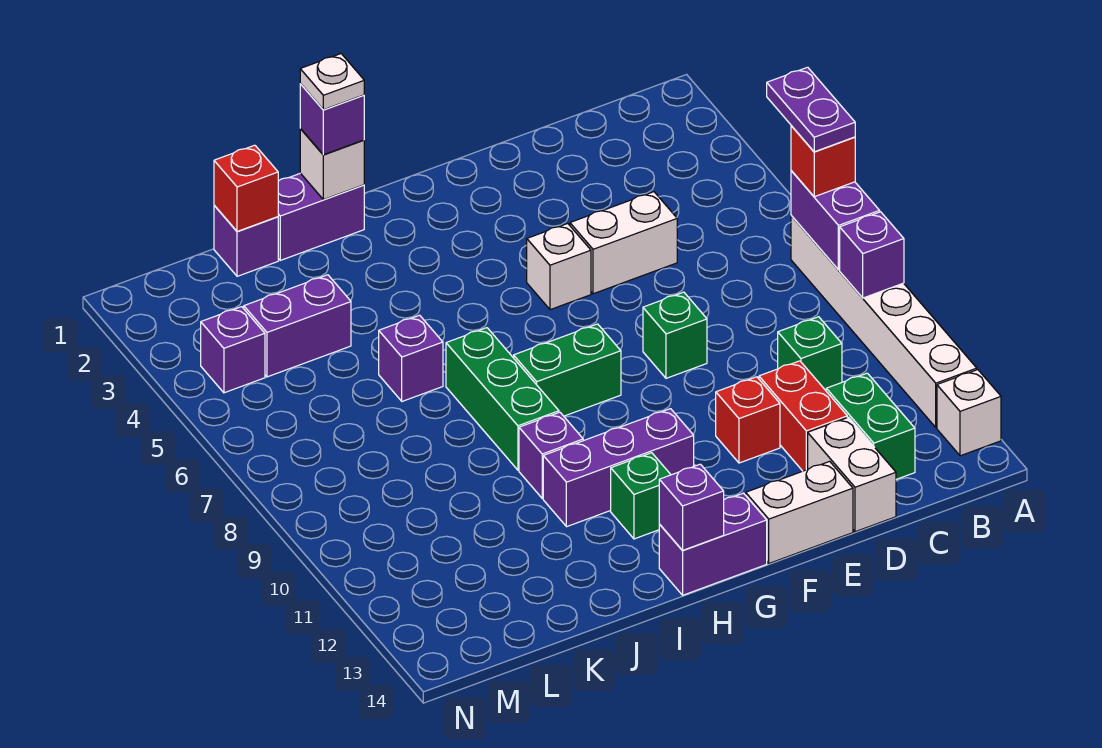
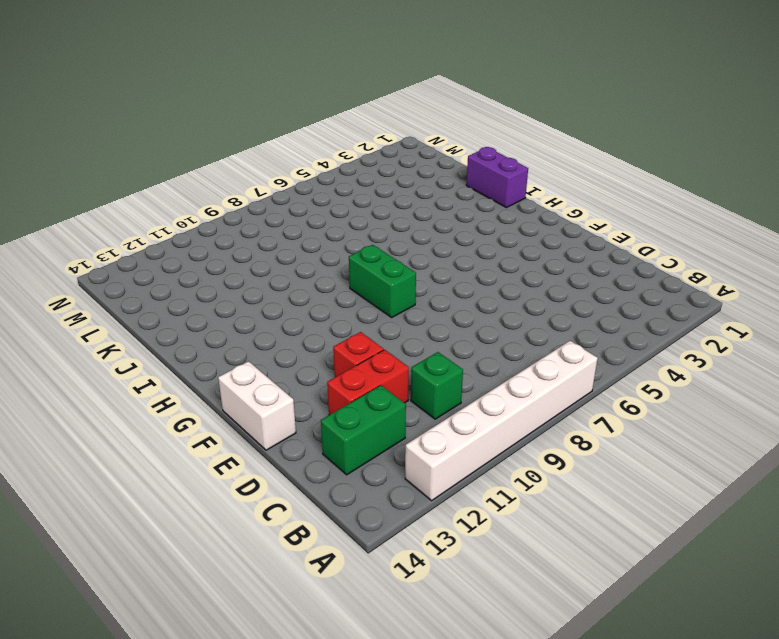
none -> white brick A13 level 1
none -> white brick D5:E5 level 1
none -> white brick D13:D14 level 1
none -> green brick E8 level 1

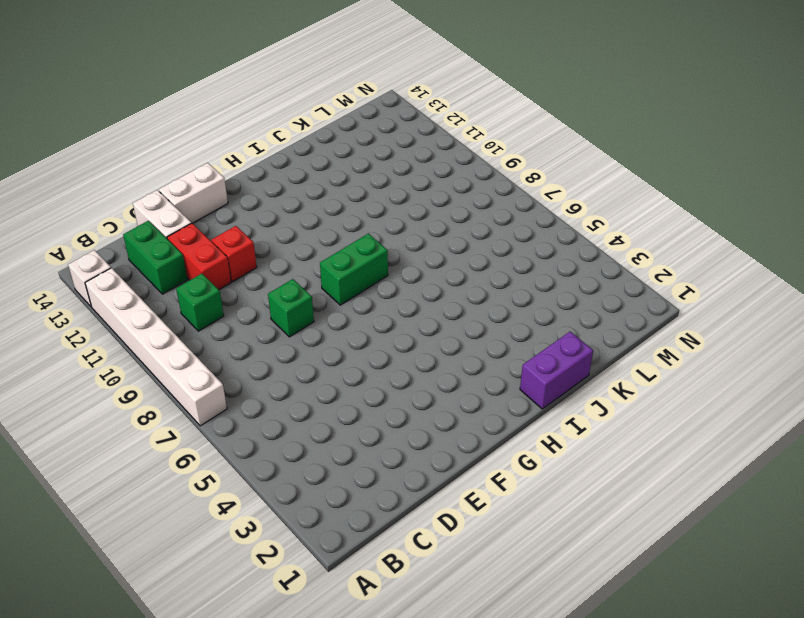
none -> white brick D5:E5 level 1
none -> white brick F5 level 1
none -> purple brick G11:I11 level 1
none -> purple brick G14:H14 level 1

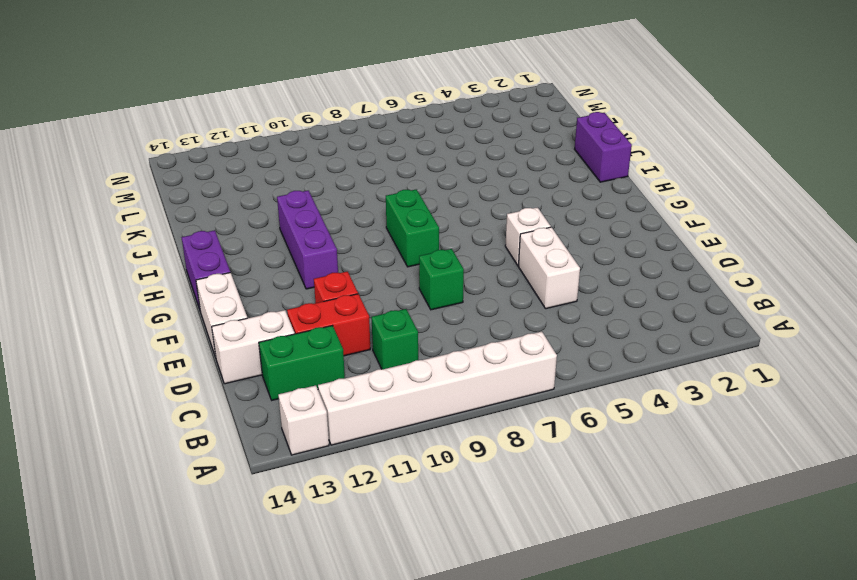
none -> green brick H12 level 1
none -> green brick I7:I9 level 1
none -> purple brick I10 level 1
none -> purple brick J6 level 1

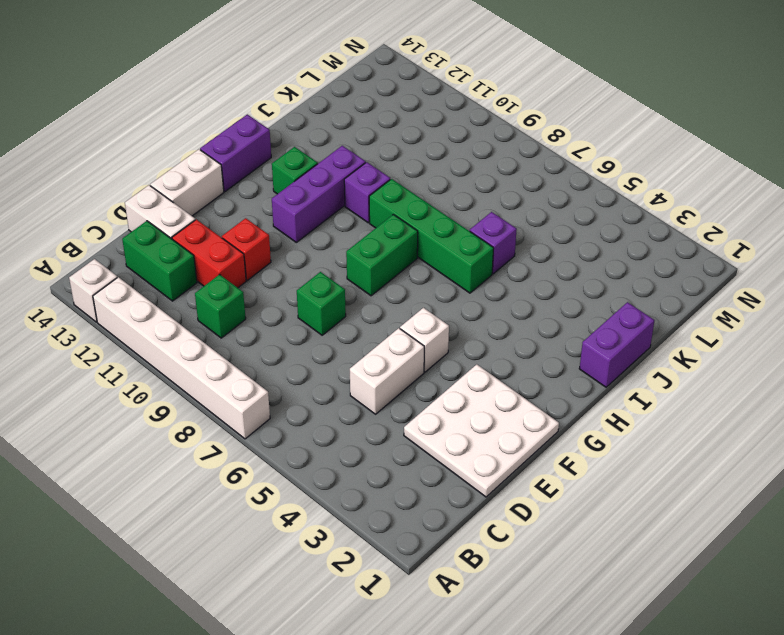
white plate D1:F3 level 1 -> none
green brick I6:I9 level 1 -> green brick I7:I9 level 1
none -> purple brick K1 level 1
none -> purple brick K4:L4 level 1
none -> purple brick M4 level 1
none -> purple brick A7:A8 level 2

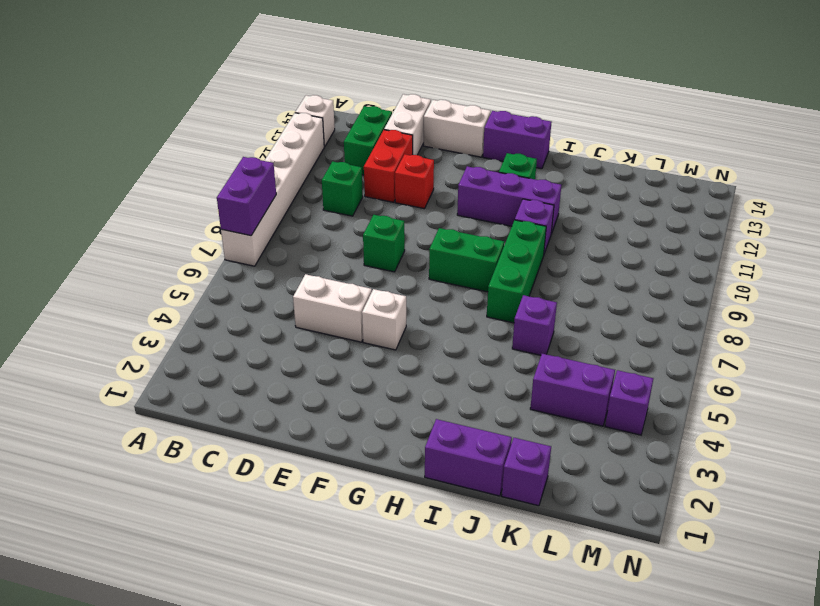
none -> purple brick A9 level 2
none -> purple brick H14 level 2
none -> white brick I1 level 2
none -> red brick K1 level 2

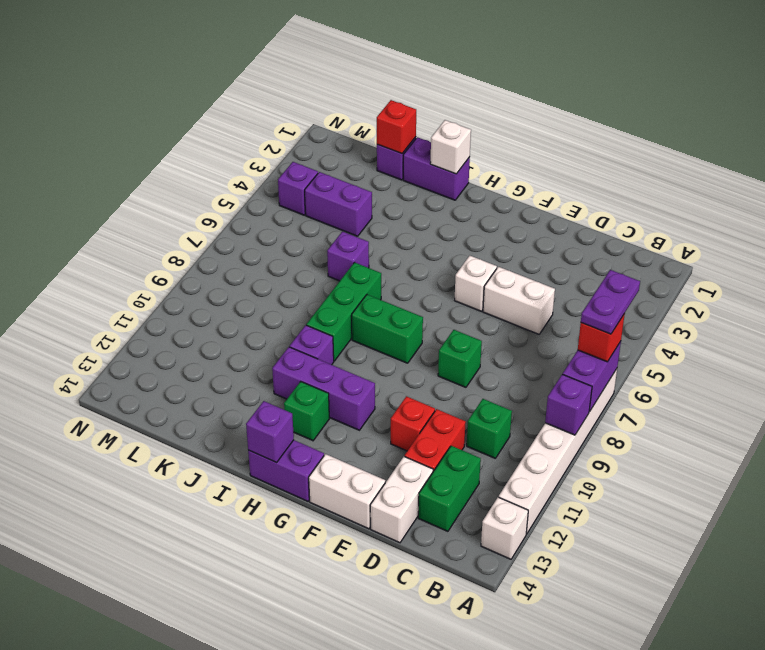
none -> purple brick I1 level 3
none -> white plate I1 level 4

